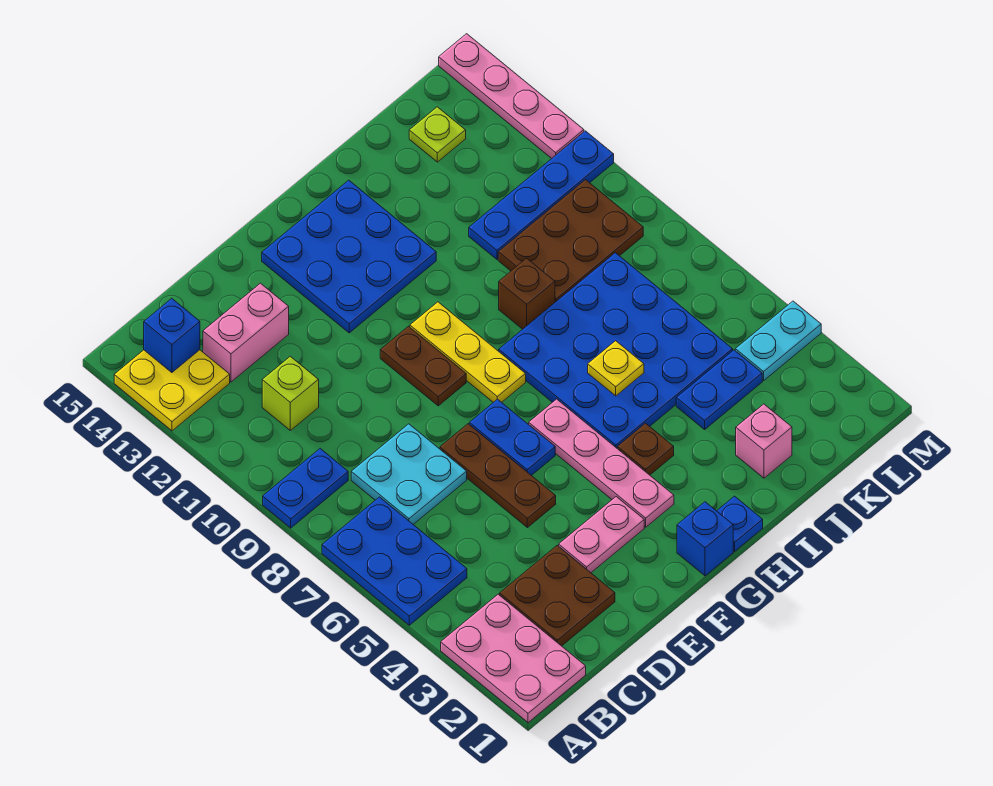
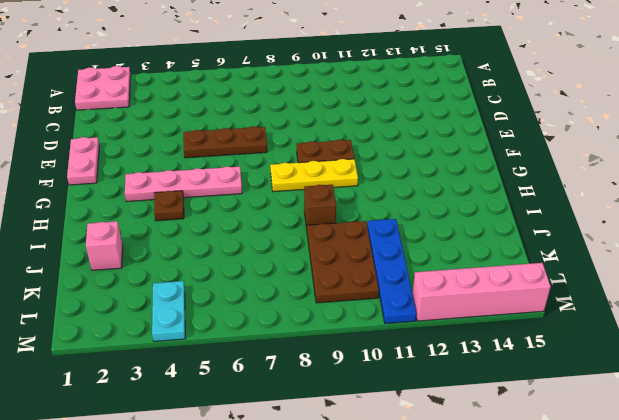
pink plate A1:B2 level 1 -> pink plate A1:B3 level 1
pink plate E1:F1 level 1 -> pink plate E3:F3 level 1
pink brick M12:M15 level 1 -> pink plate M12:M15 level 1
none -> blue plate A5:B7 level 1
none -> blue plate A9:B9 level 1
none -> yellow plate A13:B14 level 1

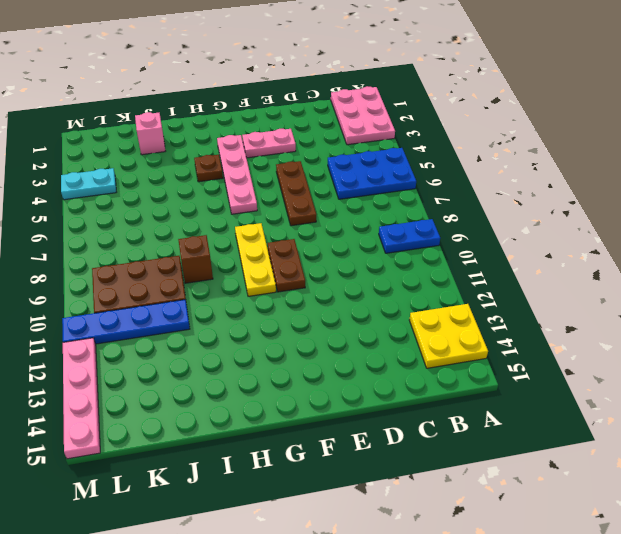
blue plate A5:C6 level 1 -> blue plate A5:B7 level 1
none -> brown plate C2:D3 level 1
none -> cyan plate C7:D8 level 1
none -> lime brick C11 level 1

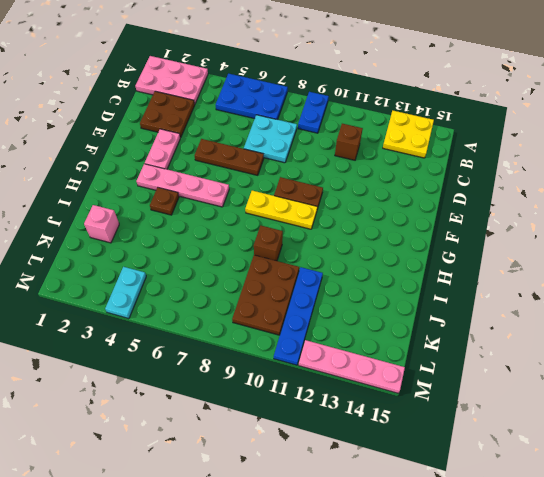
brown brick C11 level 1 -> lime brick C11 level 1
none -> pink brick C13:D13 level 1
none -> blue plate F6:F7 level 1
none -> blue plate F12:H14 level 1

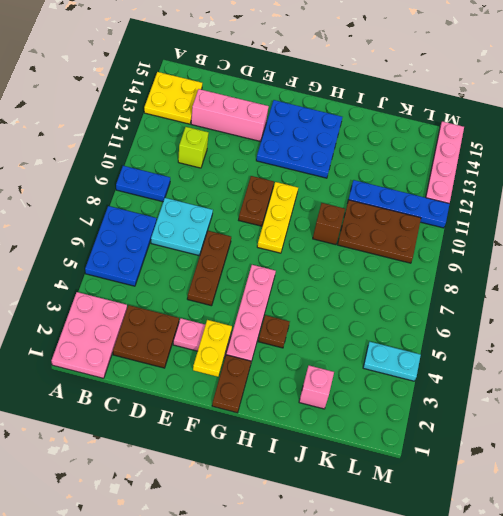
pink brick C13:E13 level 1 -> pink brick C13:D13 level 1
yellow plate F2:F3 level 2 -> none
brown plate G1:G2 level 1 -> blue brick G1 level 1
none -> blue plate F6:F7 level 1
none -> blue plate H1 level 1
none -> blue plate H5:K8 level 1

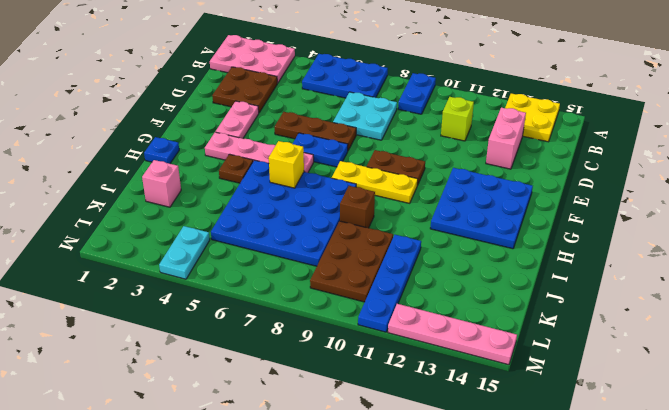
yellow brick H6 level 2 -> none
none -> blue brick G1 level 1
none -> blue plate J4:K4 level 1
none -> lime plate K14 level 1

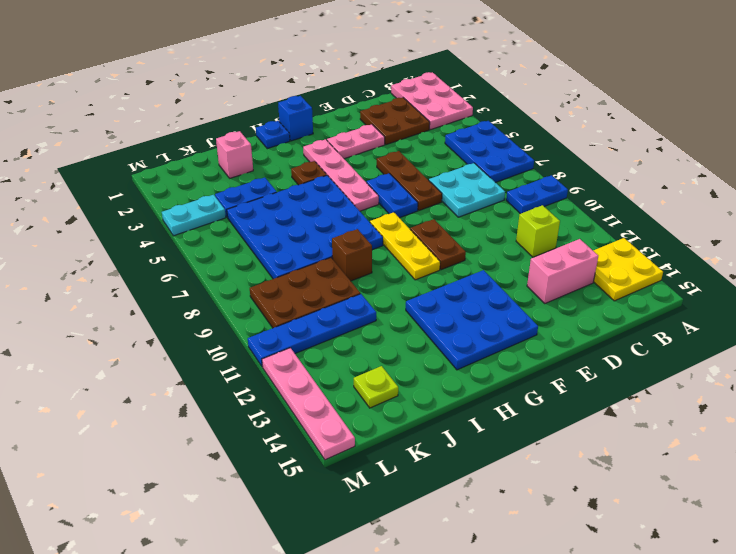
none -> blue brick B14 level 2
none -> yellow plate I6 level 2

